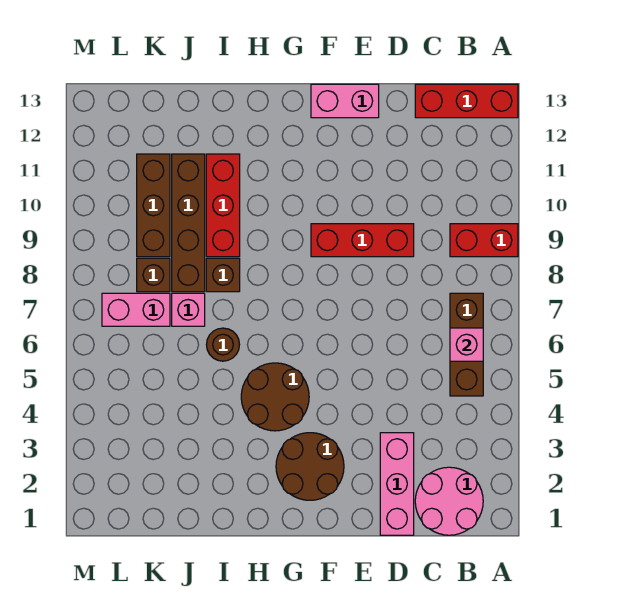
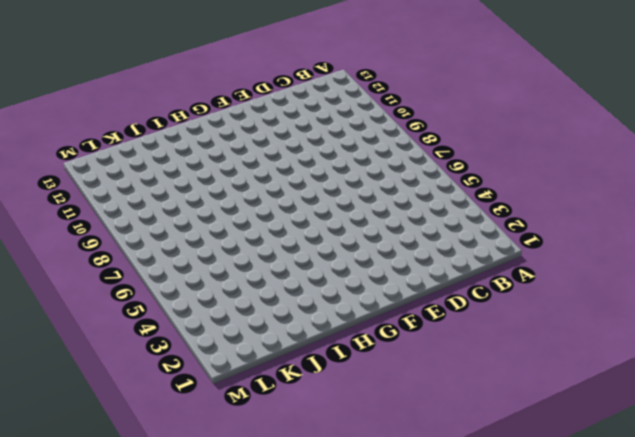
none -> red brick A9:B9 level 1
none -> red brick A13:C13 level 1
none -> pink round brick B1:C2 level 1

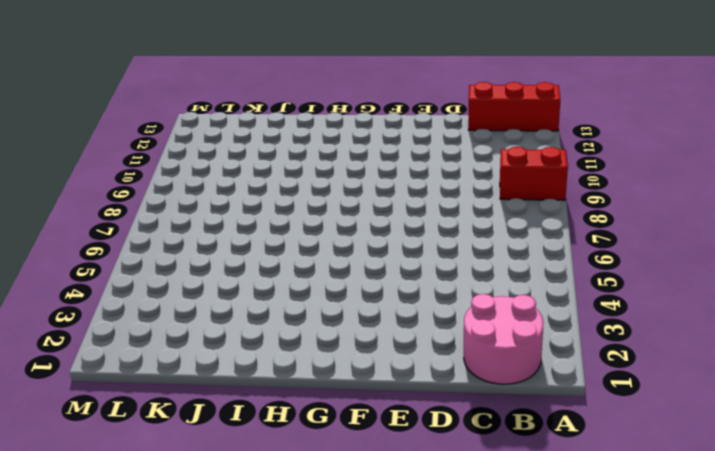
none -> brown brick B5:B7 level 1
none -> pink brick D1:D3 level 1
none -> red brick D9:F9 level 1

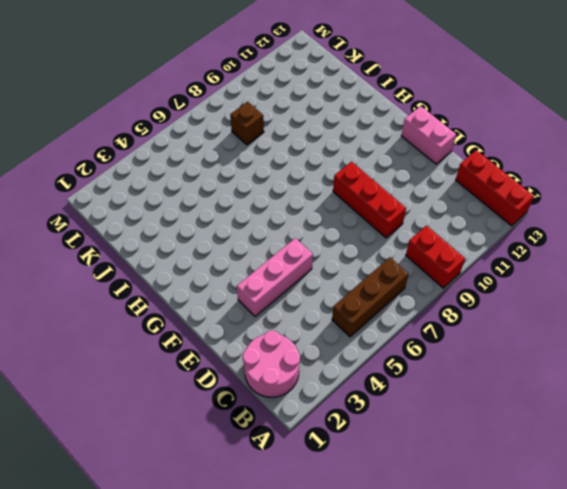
pink brick E3:E5 level 1 -> pink brick D1:D3 level 1
none -> brown round brick F2:G3 level 1
none -> brown round brick G4:H5 level 1
none -> brown round brick I6 level 1

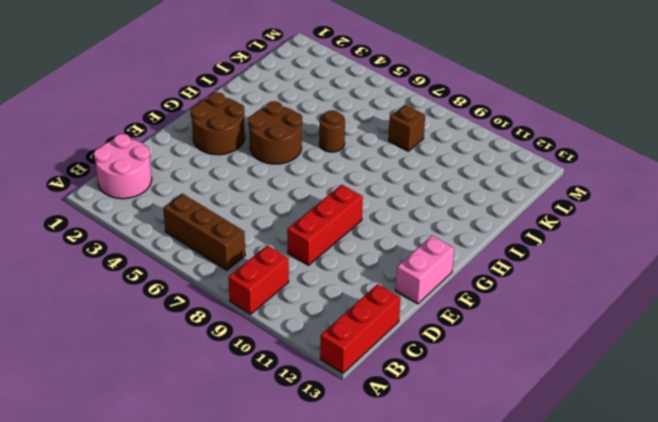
none -> pink brick D1:D3 level 1
none -> brown brick I8 level 1
none -> red brick I9:I11 level 1

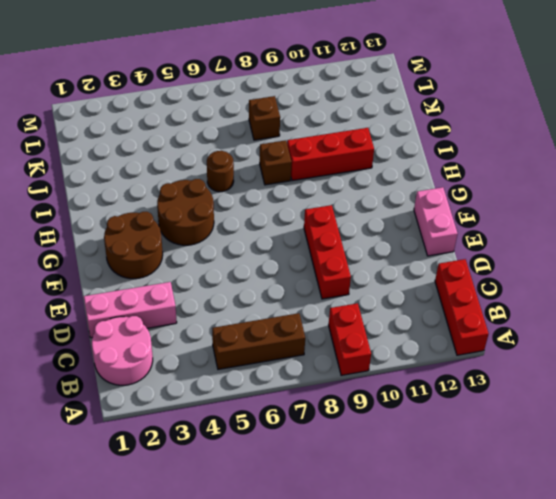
none -> pink brick J7 level 1
none -> brown brick J8:J11 level 1
none -> pink brick K7:L7 level 1

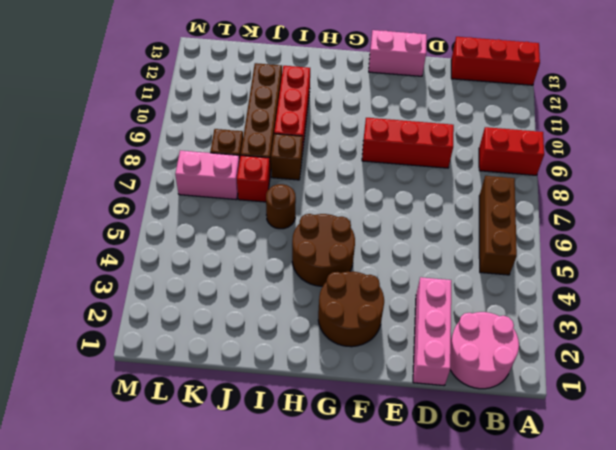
red brick J7 level 1 -> pink brick J7 level 1
none -> brown brick K9:K11 level 1
none -> pink brick B6 level 2

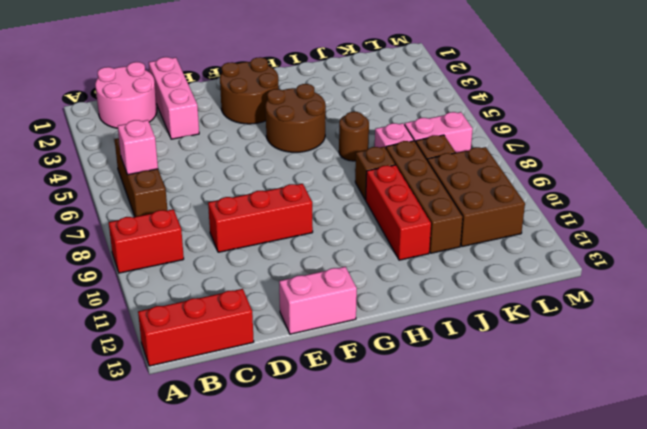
brown brick K9:L11 level 1 -> brown brick K9:K11 level 1

